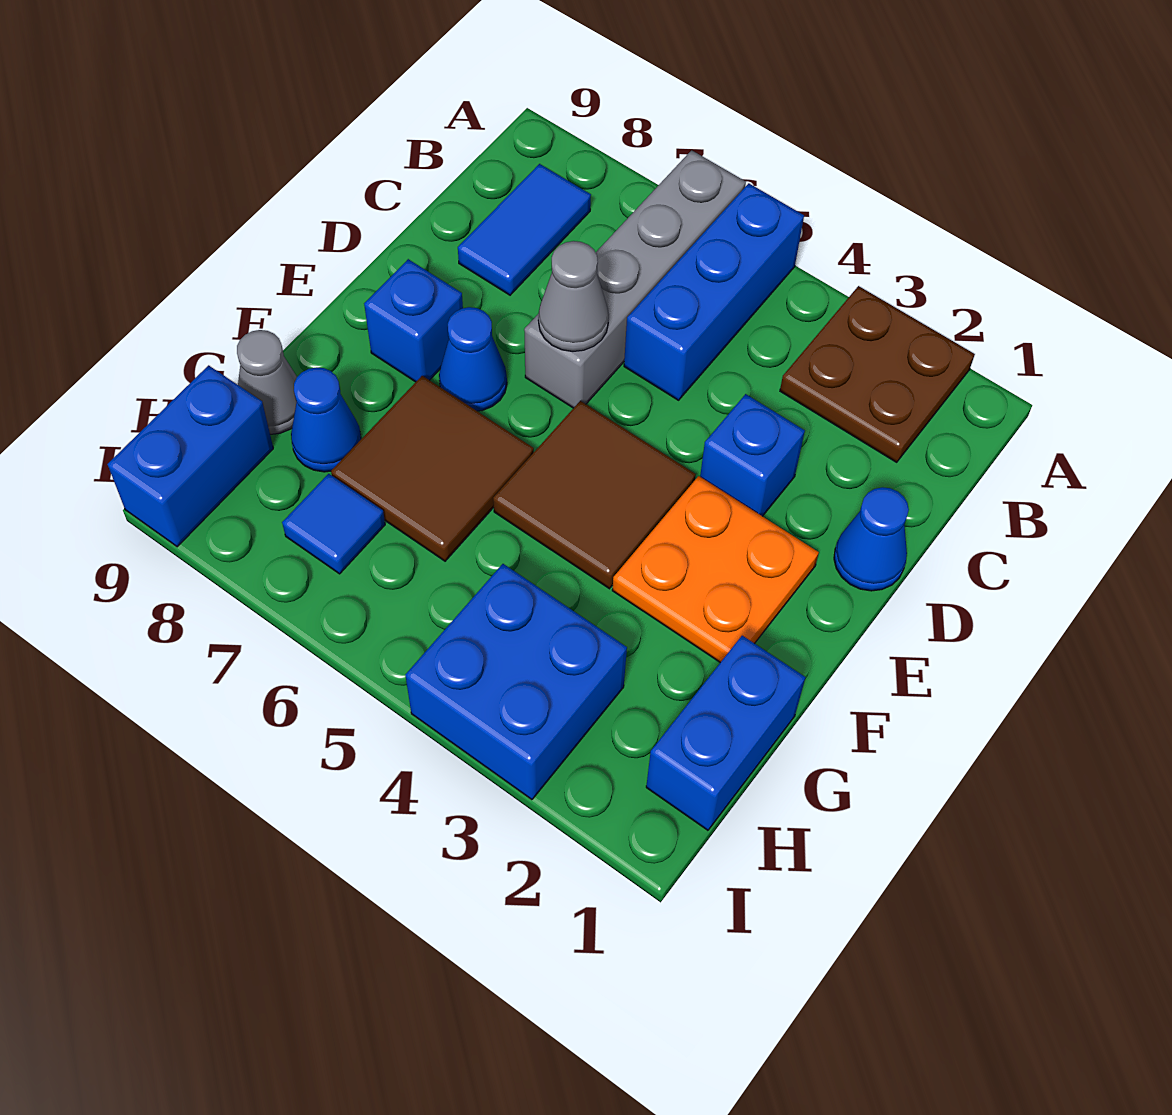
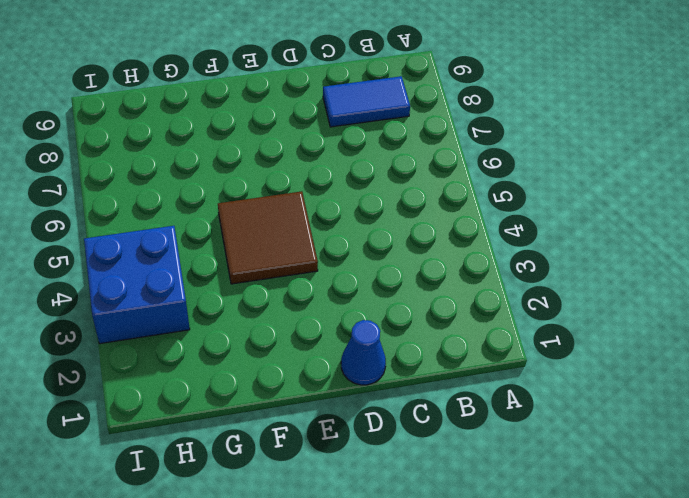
none -> brown plate A2:B3 level 1
none -> blue brick A5:C5 level 1
none -> grey brick A6:D6 level 1

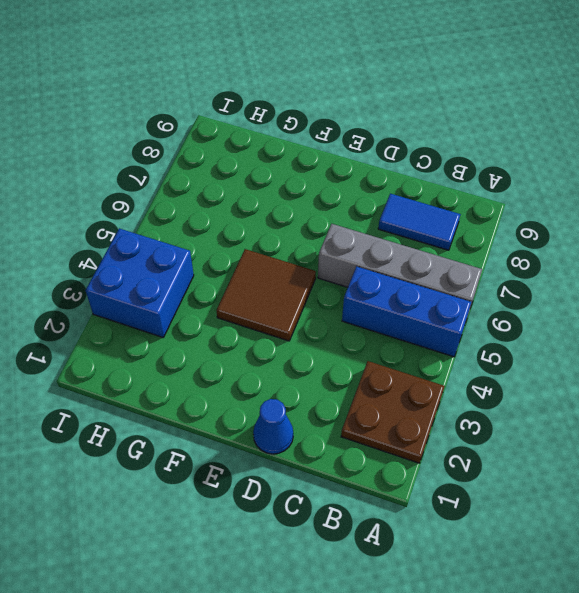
none -> blue brick D3 level 1
none -> orange plate E2:F3 level 1
none -> blue cone E7 level 1

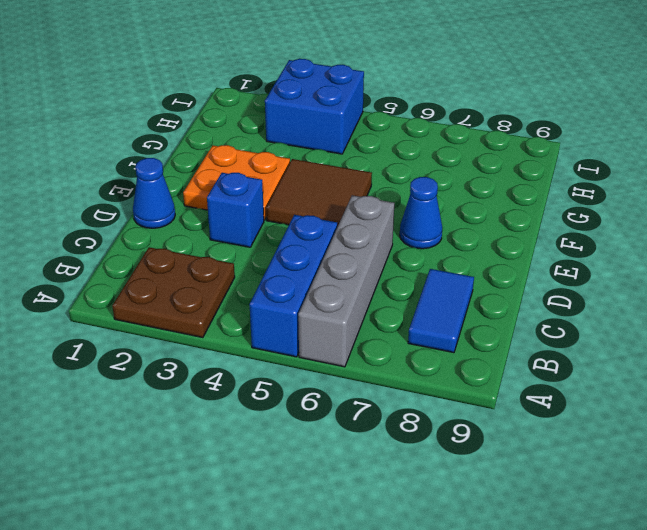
none -> blue brick E8 level 1
none -> brown tile F6:G7 level 1
none -> blue brick G1:H1 level 1

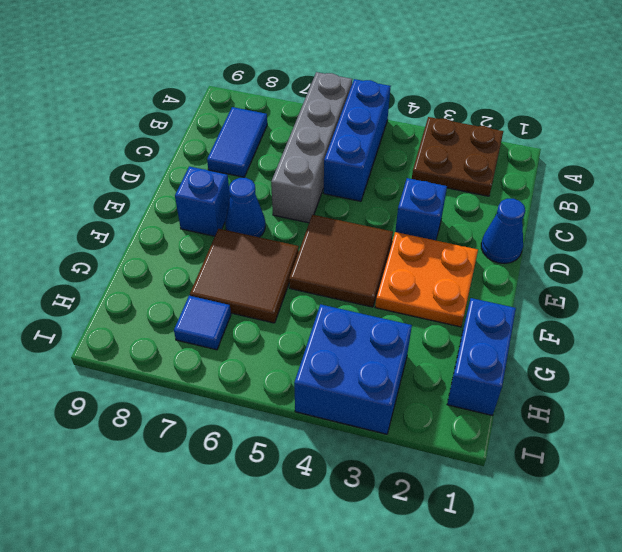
none -> blue cone G8 level 1
none -> grey cone G9 level 1
none -> blue brick H9:I9 level 1

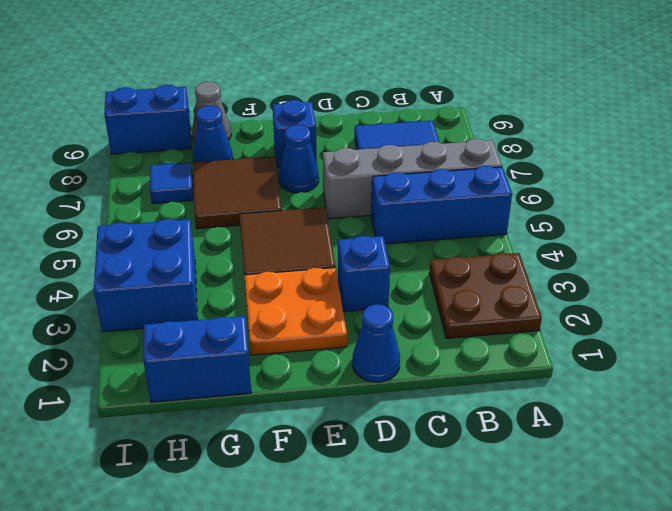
none -> grey cone D6 level 2

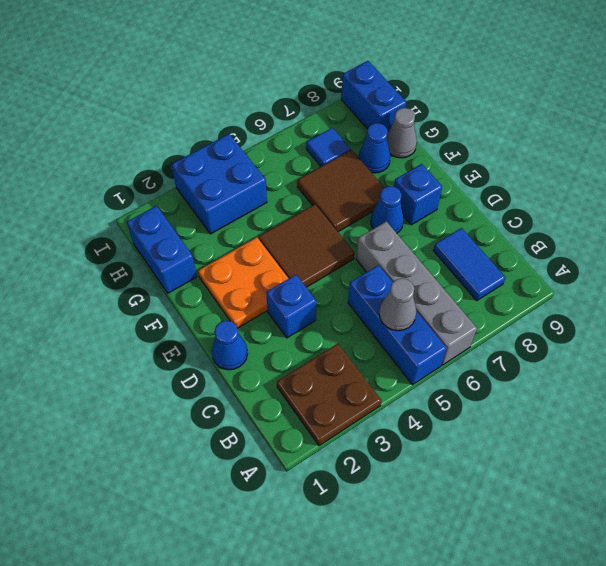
grey cone B5 level 2 -> grey cone D6 level 2

